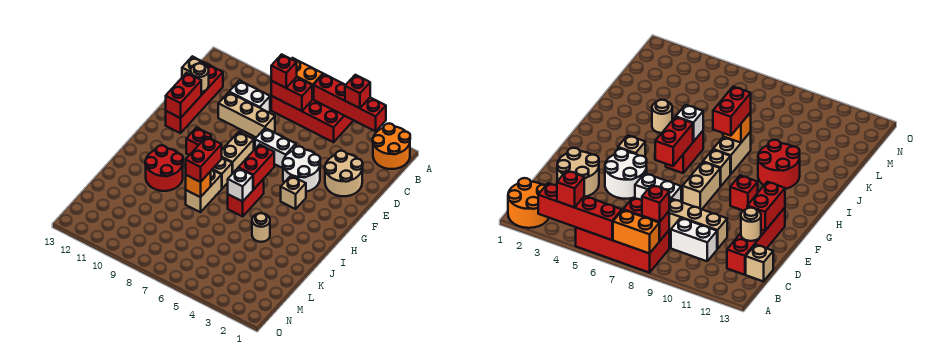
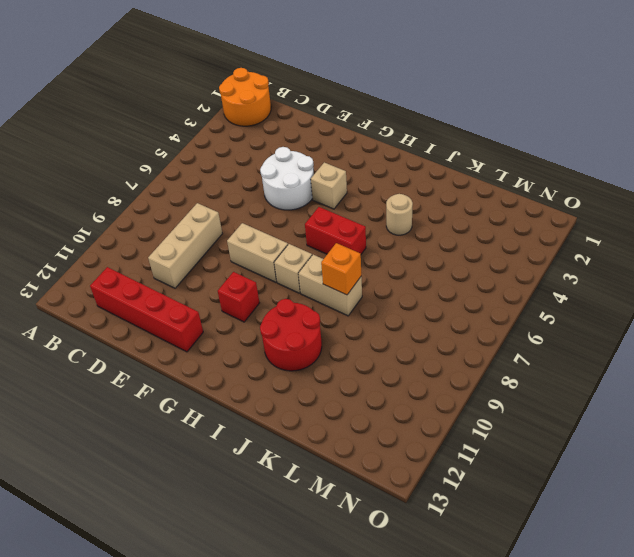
none -> red brick A5:B8 level 1
none -> white brick C9:C10 level 1
none -> tan brick C13 level 1

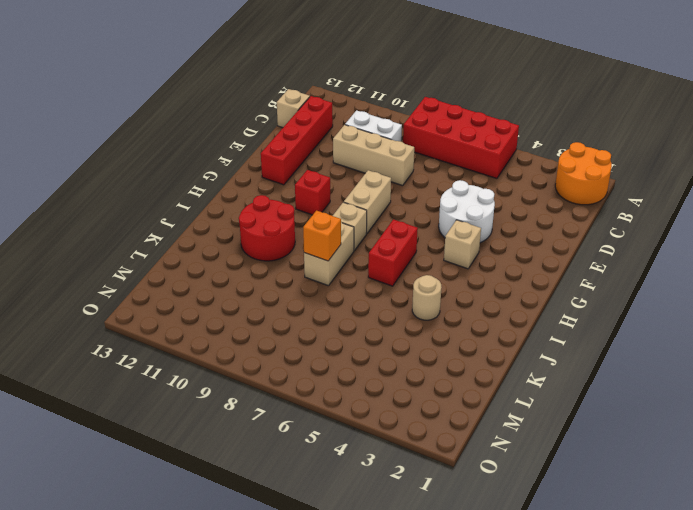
none -> tan round brick D2:E3 level 1
none -> white brick E6:E7 level 1
none -> red brick A3:A6 level 2

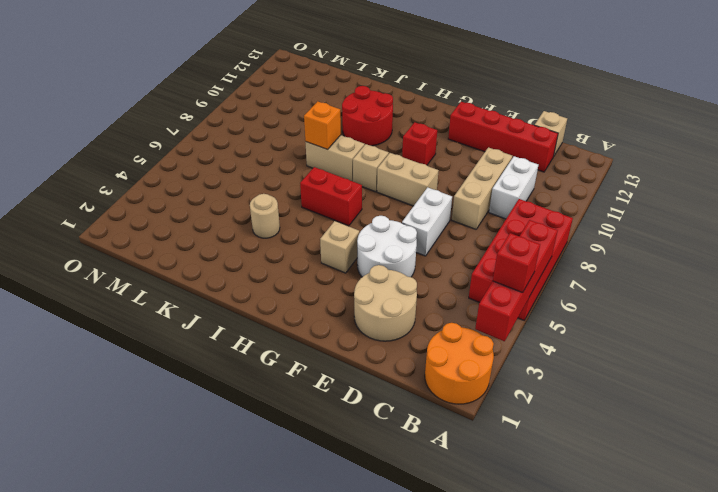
none -> orange brick A7:A8 level 2
none -> red brick B7:B8 level 2
none -> tan round brick D12 level 2

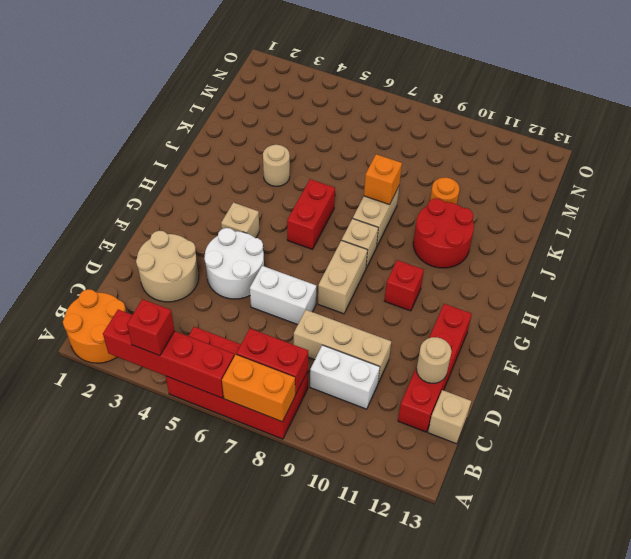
orange round brick K10 level 1 -> none
none -> red brick E12:F12 level 2
none -> red brick G6:H6 level 2
none -> white brick I6 level 2

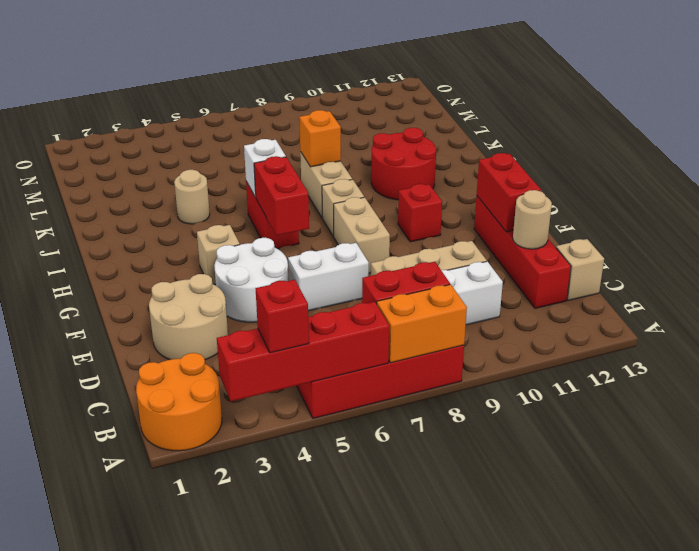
none -> red brick B8 level 3
none -> red brick I8:J8 level 3

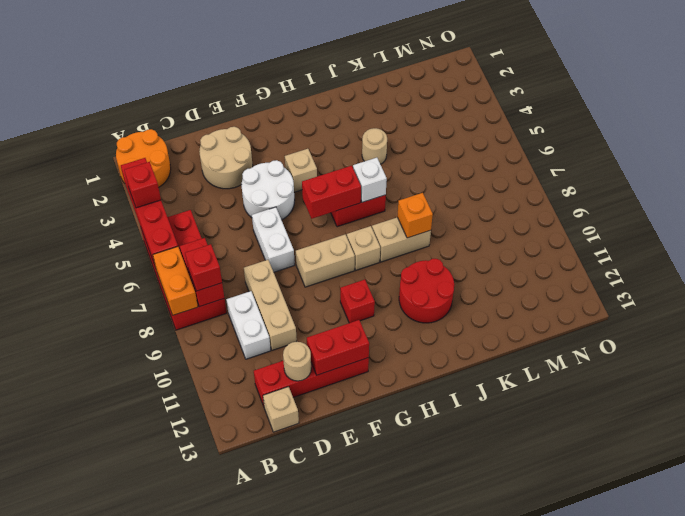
none -> red brick I8:J8 level 3

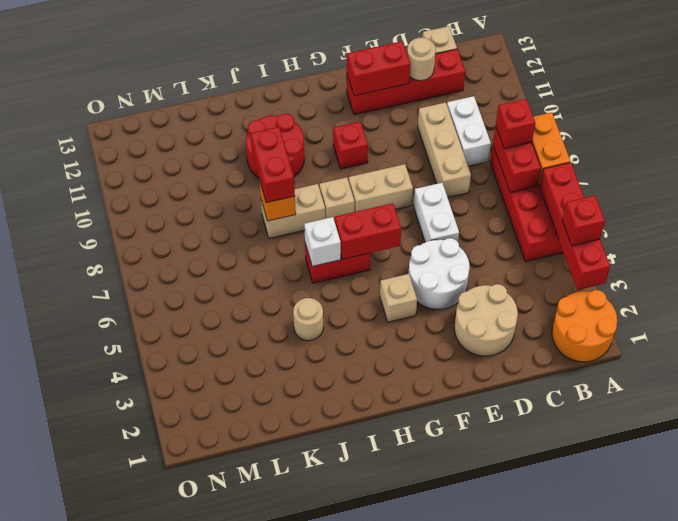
red brick J8:J9 level 3 -> red brick I8:J8 level 3

